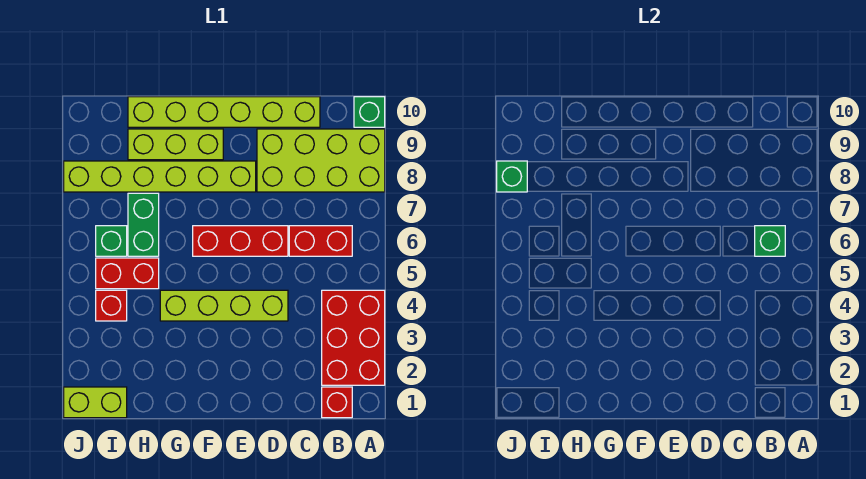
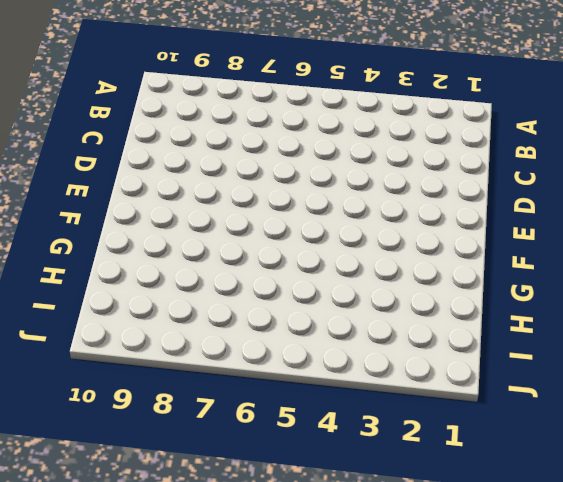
none -> red brick A2:B4 level 1
none -> lime brick A8:D9 level 1
none -> green brick A10 level 1

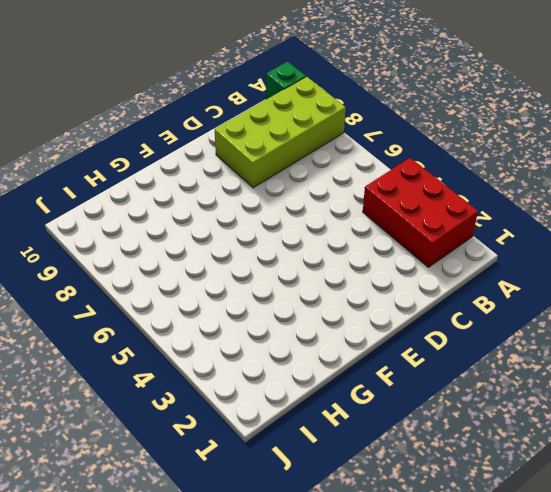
none -> red brick B1 level 1
none -> red brick B6:C6 level 1
none -> lime brick C10:H10 level 1

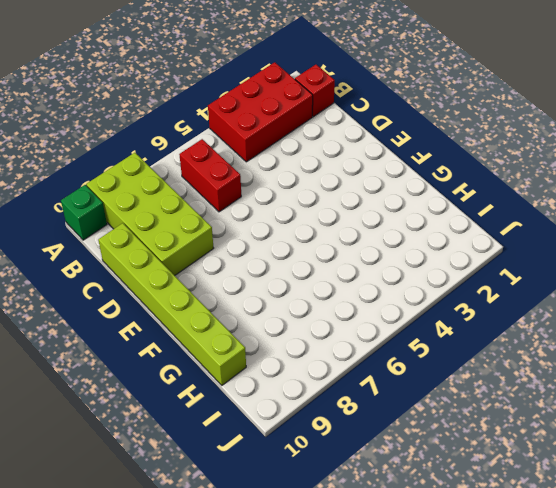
none -> lime brick D4:G4 level 1
none -> red brick D6:F6 level 1
none -> lime brick E8:J8 level 1

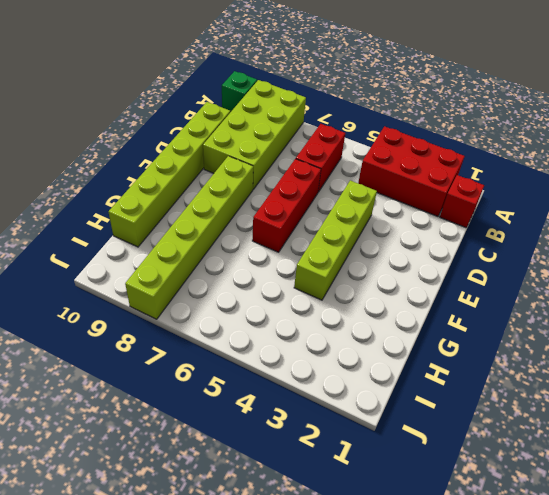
none -> lime brick F9:H9 level 1
none -> red brick H5:I5 level 1
none -> green brick H6:H7 level 1

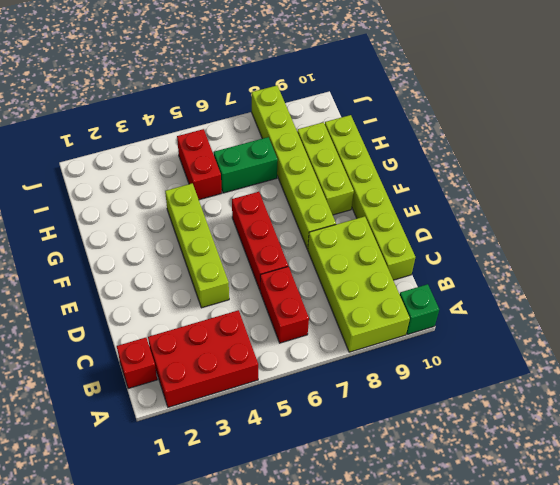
none -> lime brick I1:J1 level 1
none -> red brick I4 level 1
none -> green brick I6 level 1

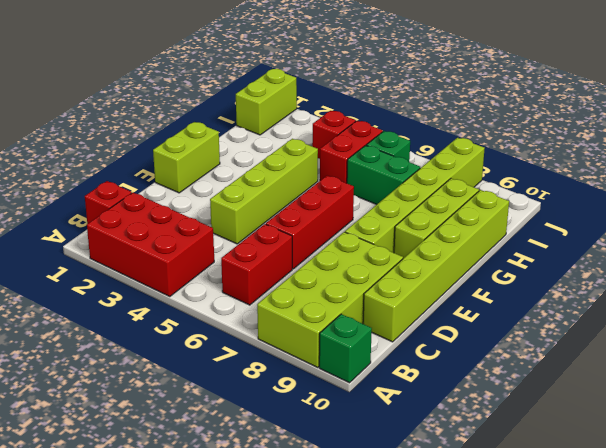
lime brick E1:F1 level 1 -> none
none -> green brick B6 level 2
none -> green brick J8 level 2

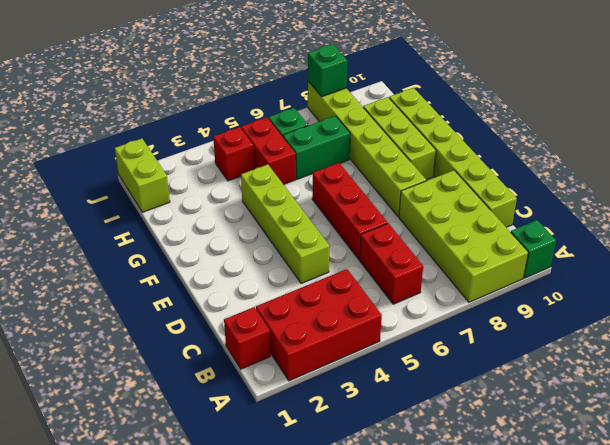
none -> green brick B6 level 2

